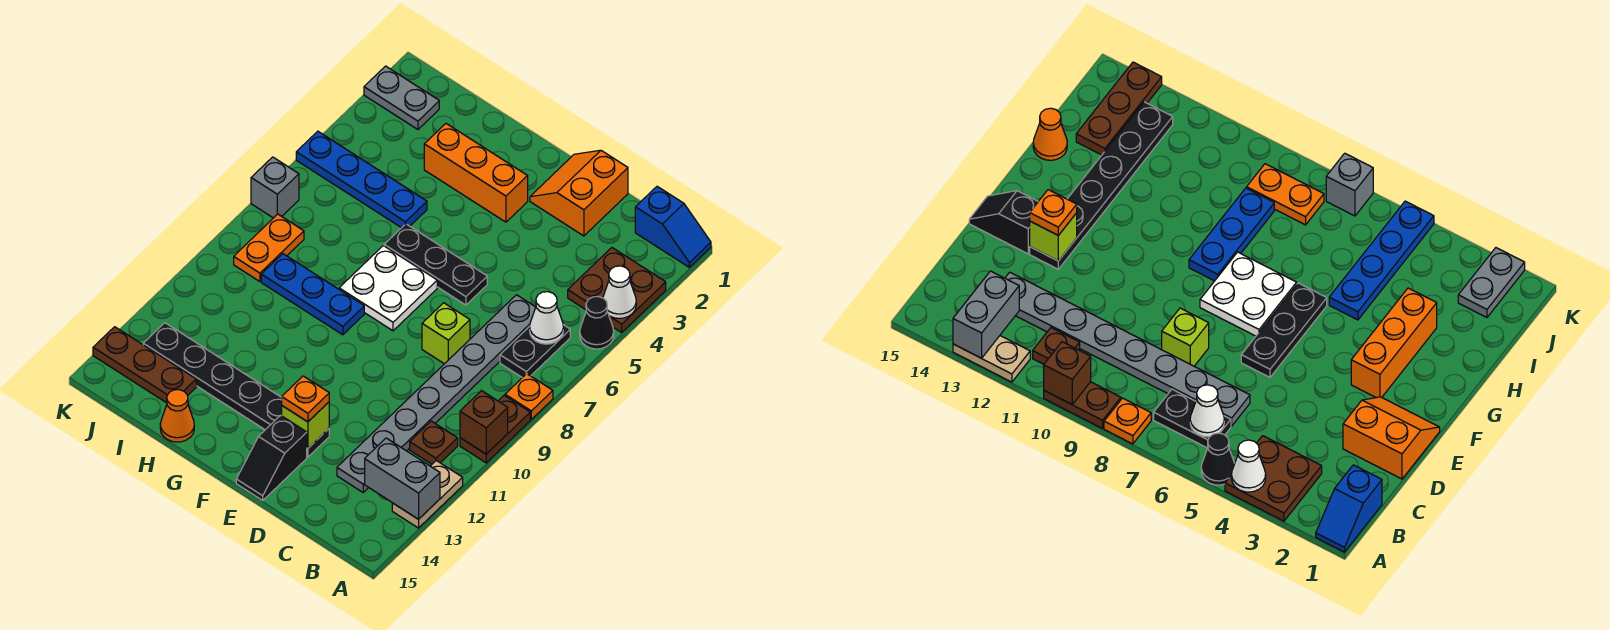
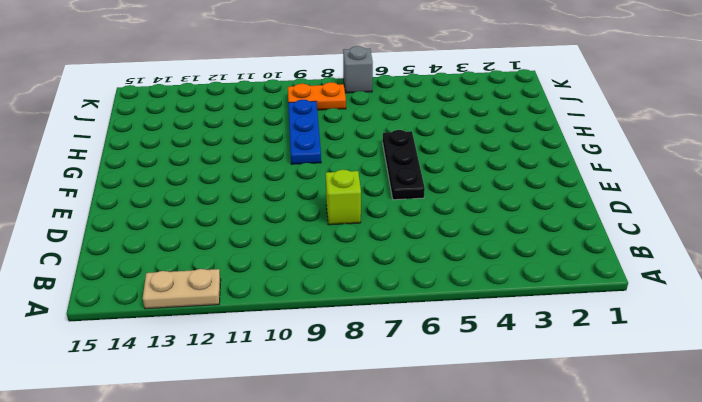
none -> blue slope A1:B1 level 1 top B
none -> brown plate A3:B4 level 1
none -> black cone A5 level 1

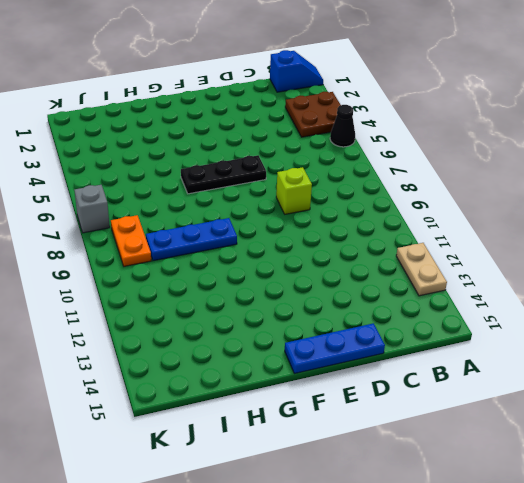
blue plate D15:F15 level 1 -> black slope E14:E15 level 1 top 14
none -> orange plate A8 level 1
none -> brown plate A9:A10 level 1
none -> black plate B6:B7 level 1

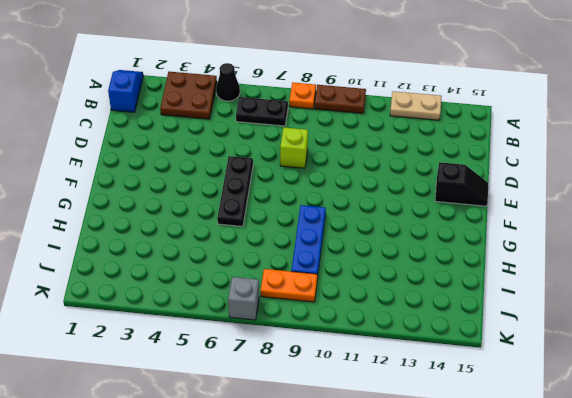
none -> brown plate B11 level 1
none -> grey plate C6:C13 level 1
none -> orange slope D1:E2 level 1 top D

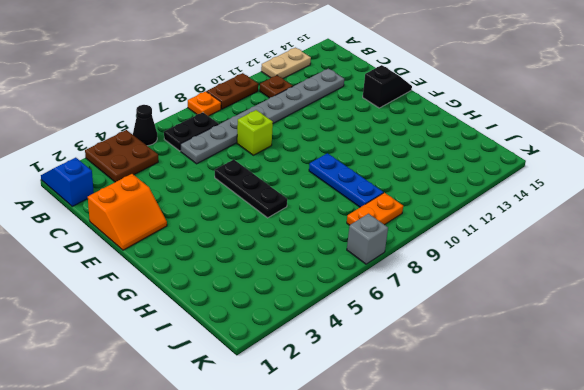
none -> black plate E13:J13 level 1
none -> orange brick F3:H3 level 1
none -> white plate F7:G8 level 1

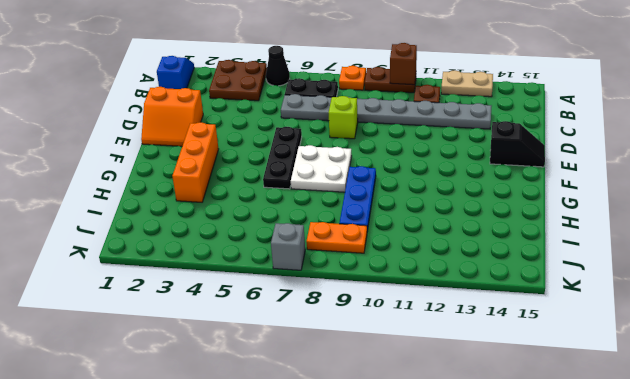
none -> black plate E13:J13 level 1
none -> blue plate H5:K5 level 1
none -> orange cone H15 level 1

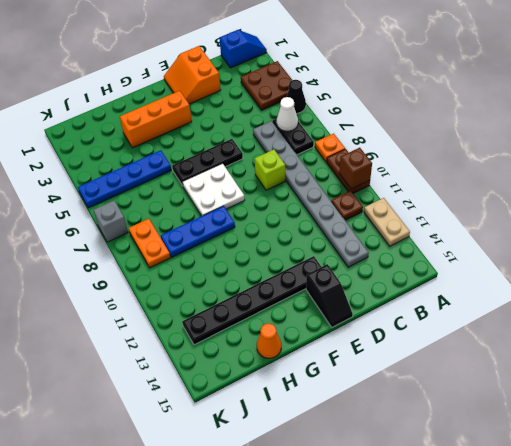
none -> brown plate I14:K14 level 1
none -> grey plate J2:K2 level 1
none -> white cone A4 level 2

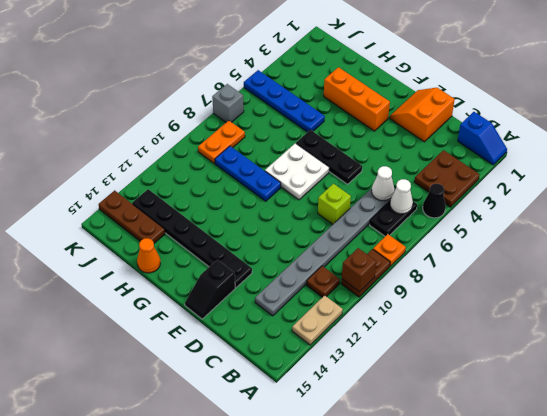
white cone C6 level 2 -> white cone A4 level 2
none -> grey plate J2:K2 level 1
none -> grey brick A13:B13 level 2
none -> lime brick E13 level 2

